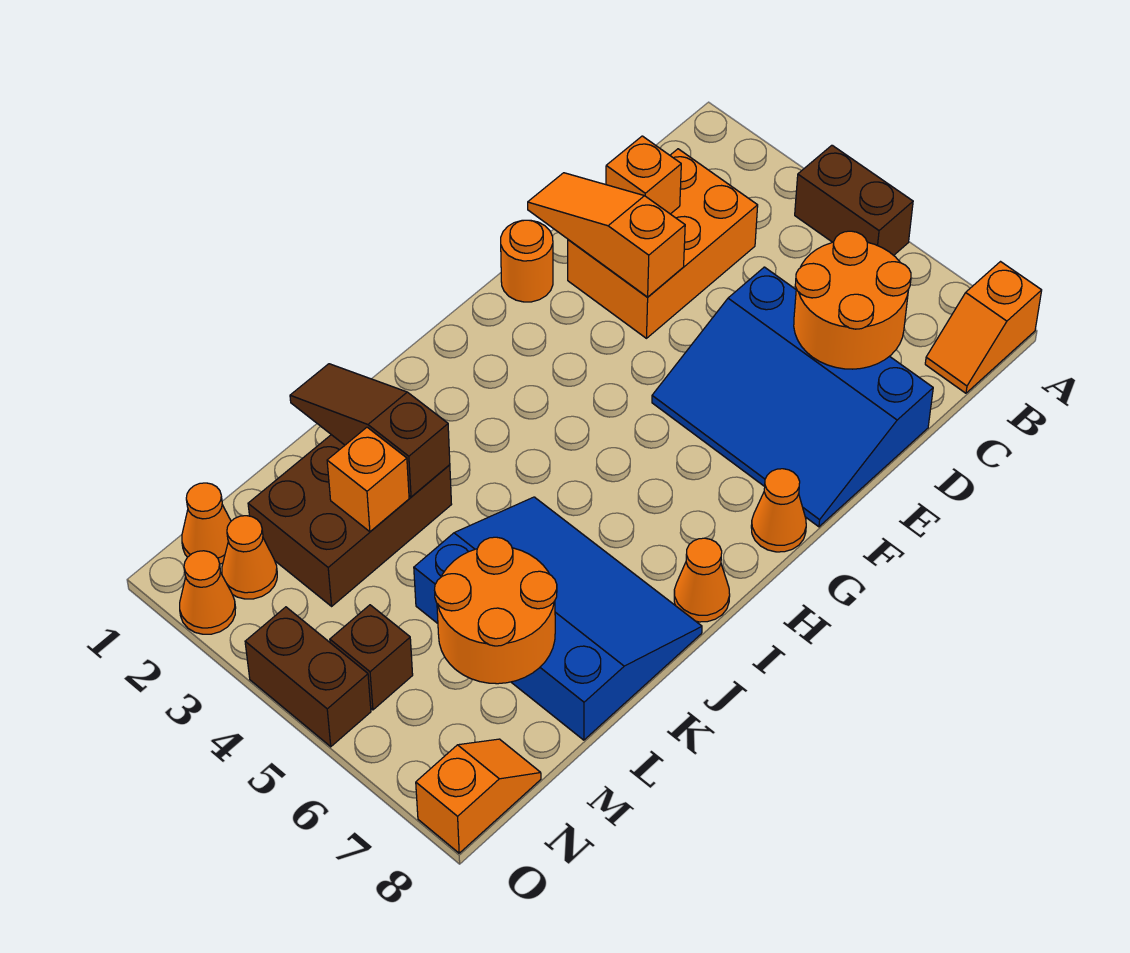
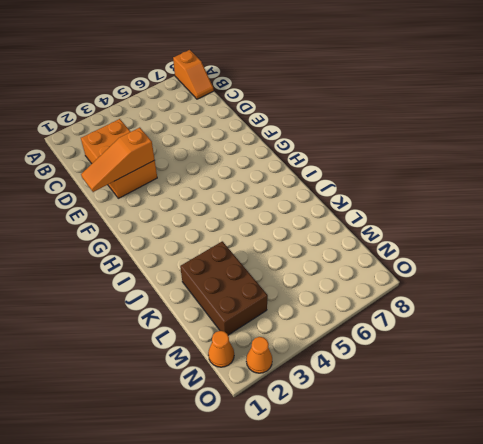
none -> brown brick A4:A5 level 1
none -> blue slope D5:F8 level 1 top D
none -> orange round brick F1 level 1

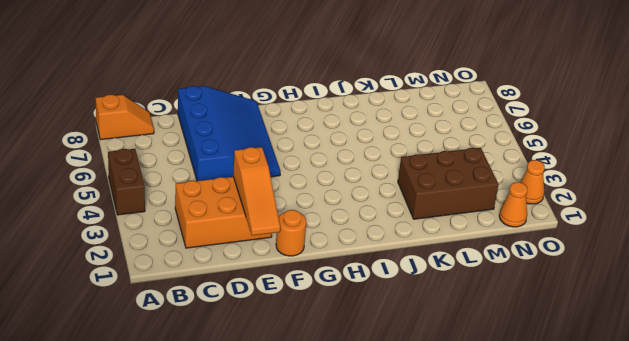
none -> orange cone G8 level 1
none -> orange cone I8 level 1
none -> blue slope J5:L8 level 1 top L

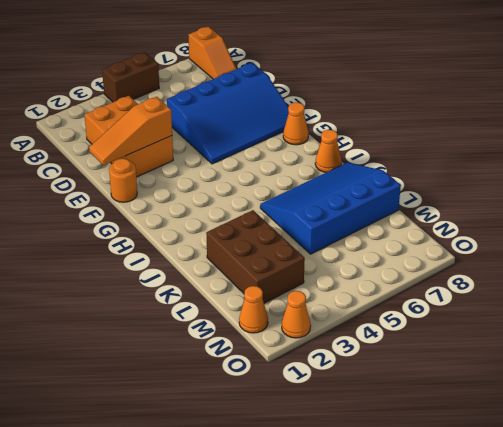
none -> orange cone N2 level 1
none -> brown brick N5 level 1
none -> orange slope N8:O8 level 1 top O

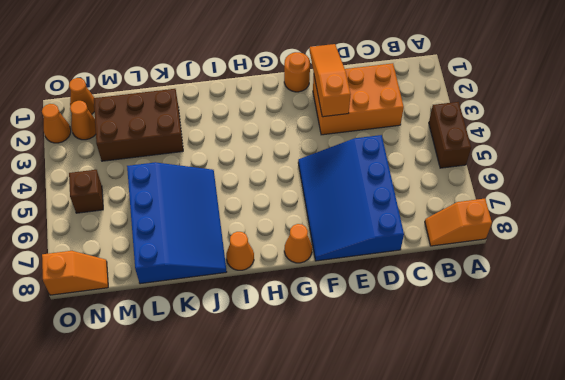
none -> brown brick O4:O5 level 1
none -> orange round brick C6:D7 level 2
none -> orange brick D2 level 2

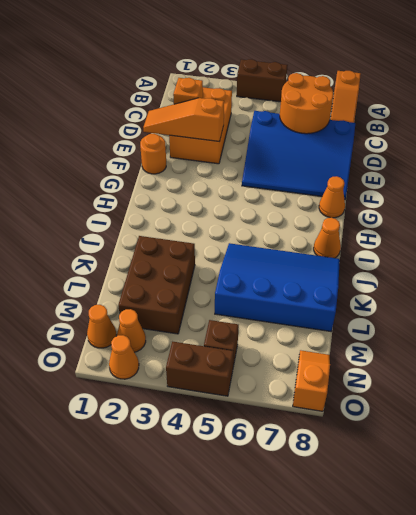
none -> brown slope K1:K3 level 2 top 3
none -> orange brick L3 level 2
none -> orange round brick L6:M7 level 2

